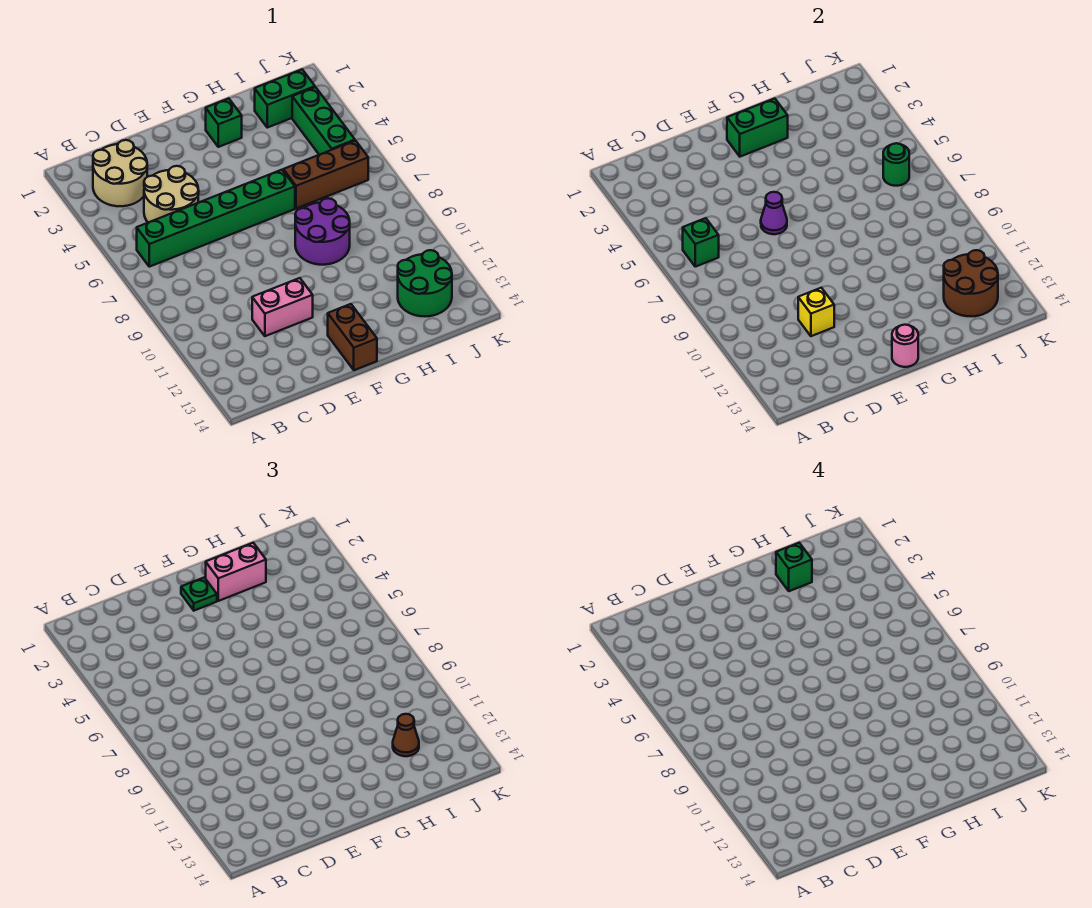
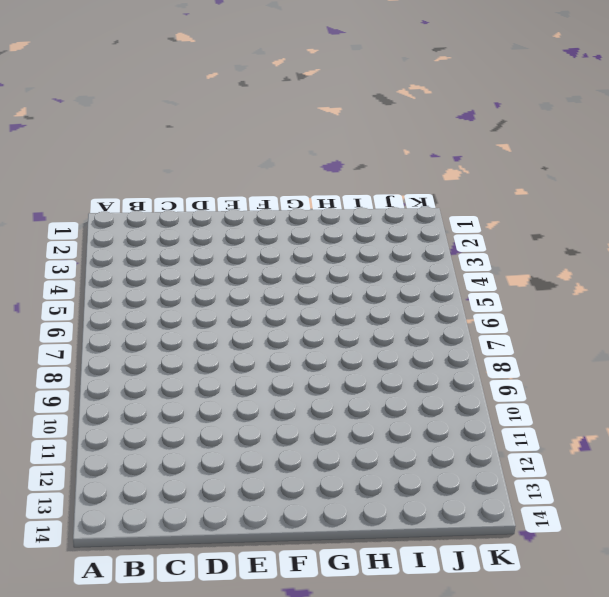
none -> tan round brick B2:C3 level 1
none -> green brick B6:G6 level 1
none -> tan round brick C4:D5 level 1

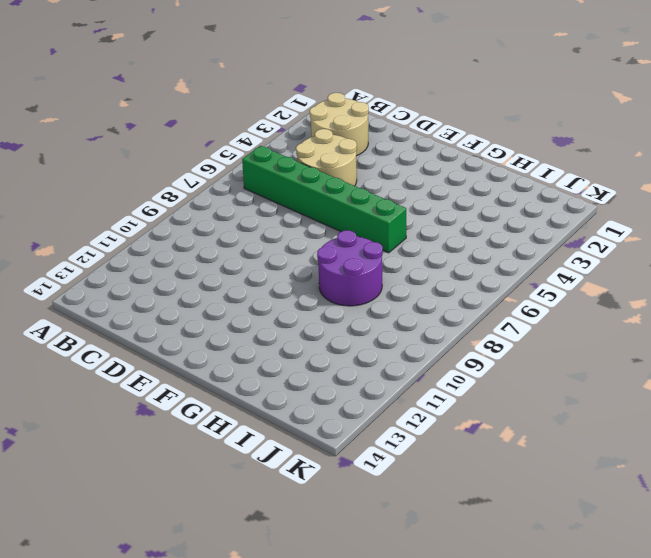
none -> pink brick D11:E11 level 1
none -> brown brick F13:F14 level 1
none -> green brick G2 level 1

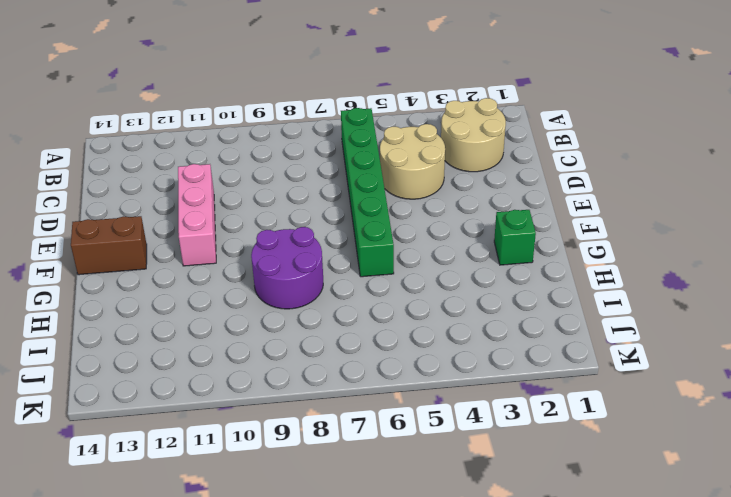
pink brick D11:F11 level 1 -> pink brick D11:E11 level 1
none -> brown brick H6:J6 level 1
none -> green brick I2:J2 level 1
none -> green round brick I12:J13 level 1

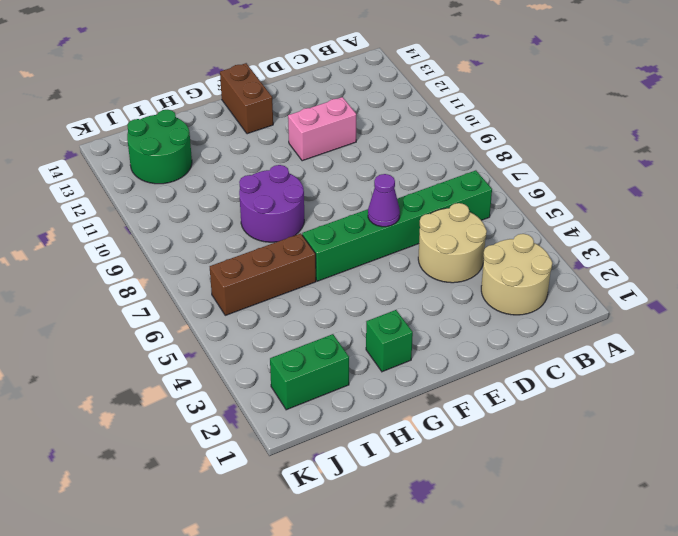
none -> green brick J3:J5 level 1
none -> green brick B6 level 2
none -> yellow brick D11 level 2

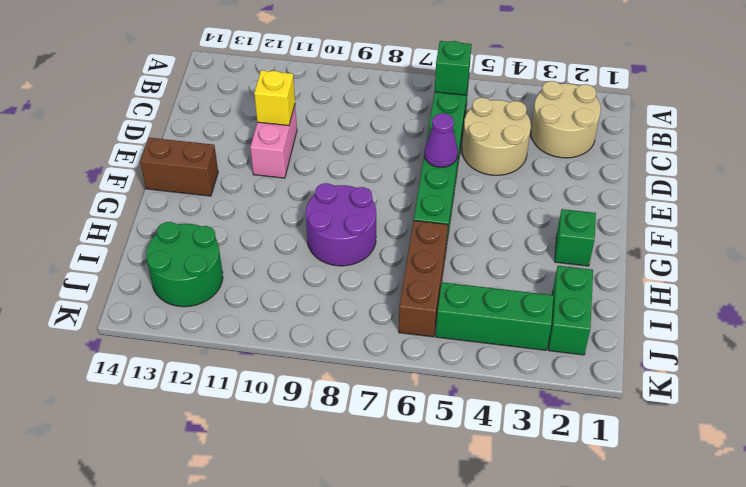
none -> green brick F2:G2 level 2
none -> pink round brick F14 level 2
none -> brown round brick I12:J13 level 2

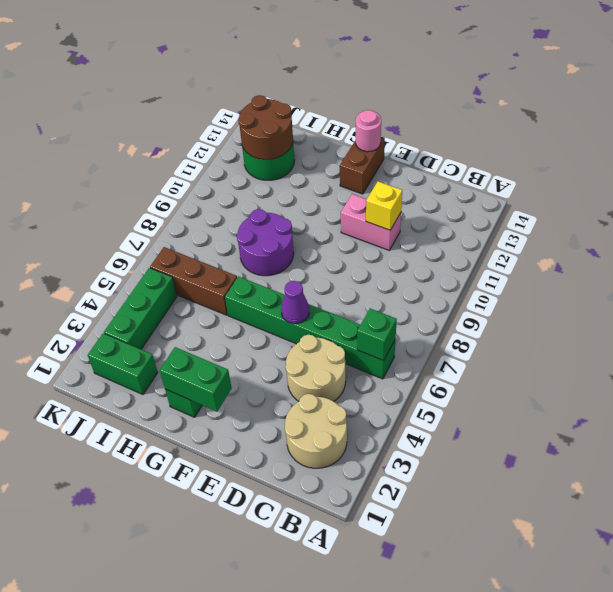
none -> green round brick J6 level 2
none -> green plate F2 level 3
none -> pink brick G2:H2 level 3

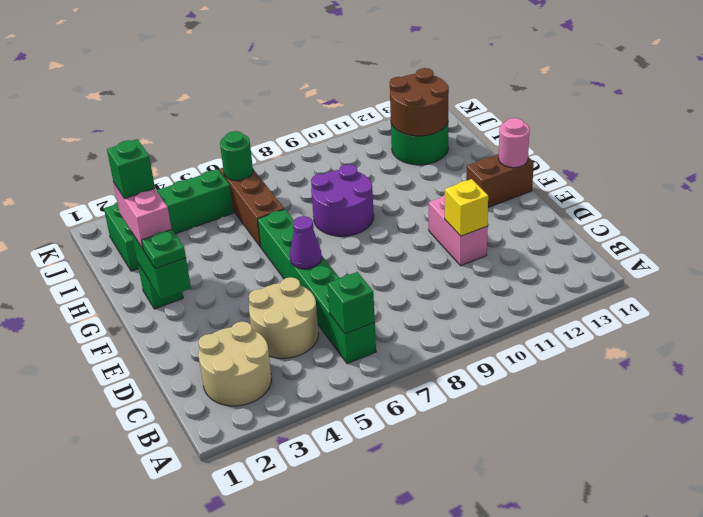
none -> brown cone I12 level 3

